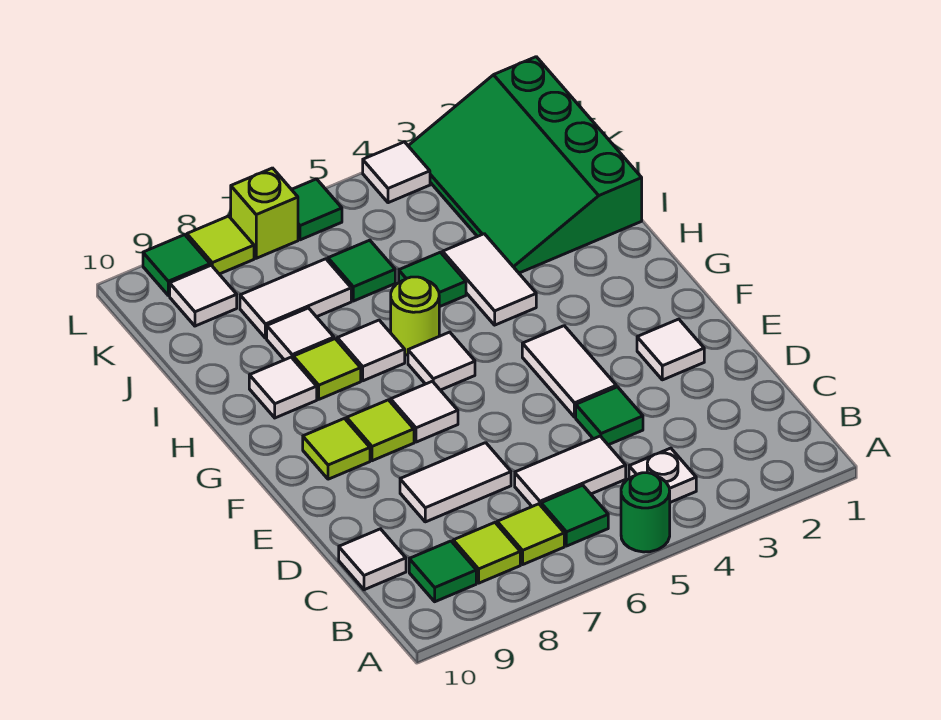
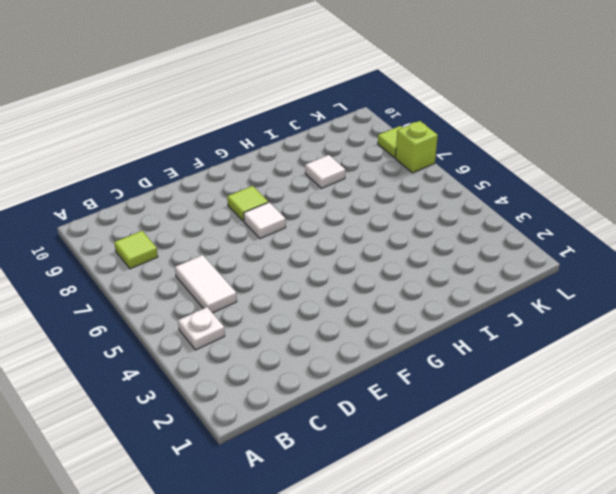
none -> green round brick A5 level 1
none -> green tile B6 level 1
none -> lime tile B7 level 1
none -> green tile B9 level 1

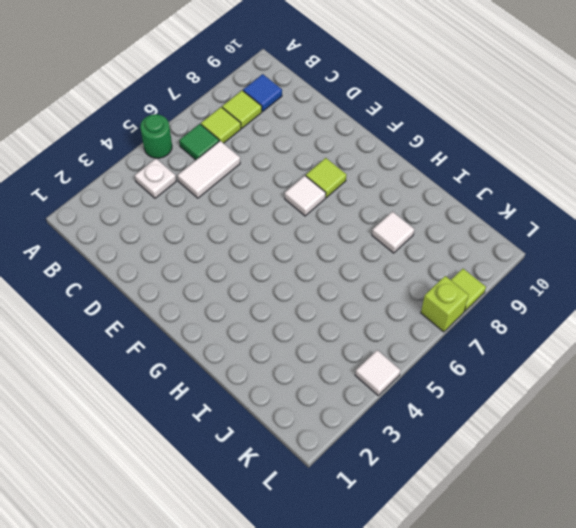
blue tile B9 level 1 -> green tile B9 level 1
none -> white tile C10 level 1
none -> green tile D4 level 1
none -> white tile D7:D8 level 1
none -> white tile E2 level 1

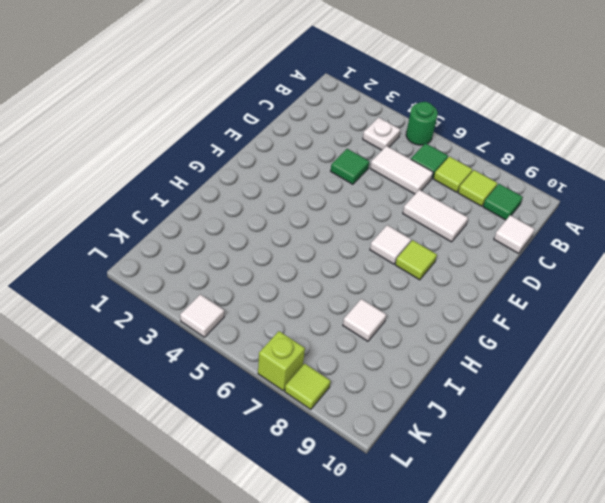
none -> white tile E2 level 1
none -> white tile E4:F4 level 1
none -> lime tile F9 level 1
none -> white tile G6 level 1

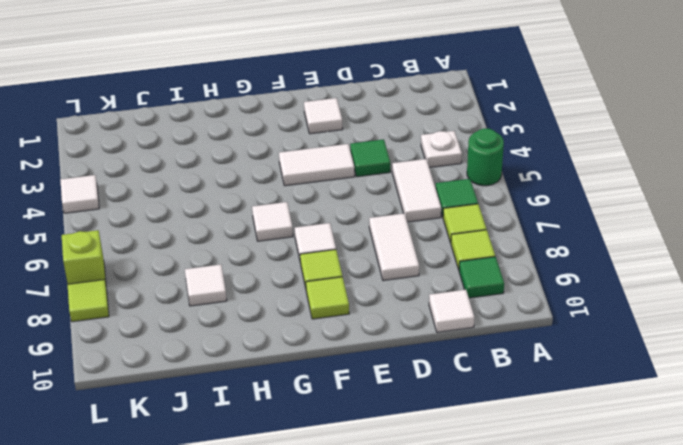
none -> white tile H4:I4 level 1
none -> lime round brick H6 level 1
none -> white tile H7 level 1
none -> lime tile H8 level 1

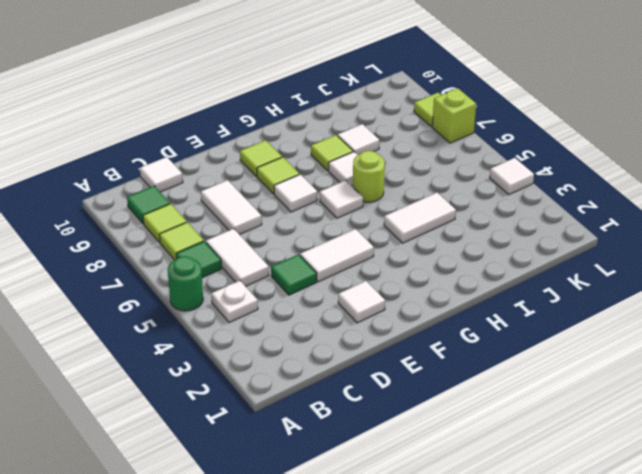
none -> white tile H9 level 1
none -> green slope I1:L3 level 1 top 1
none -> green tile I5 level 1
none -> green tile J6 level 1

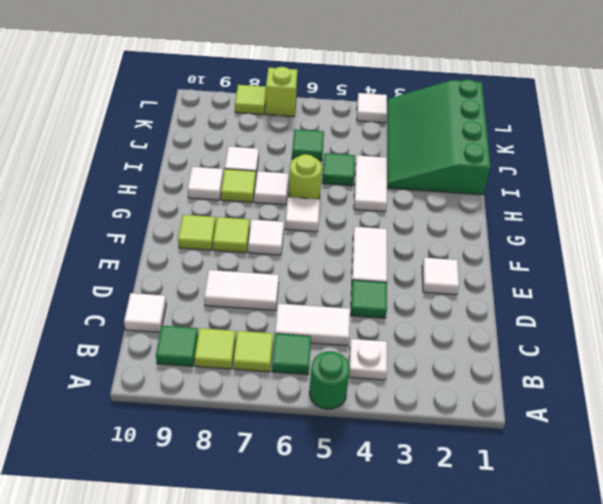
none -> white tile J7:J8 level 1
none -> white tile K9 level 1
none -> green tile L6 level 1
none -> green tile L9 level 1

